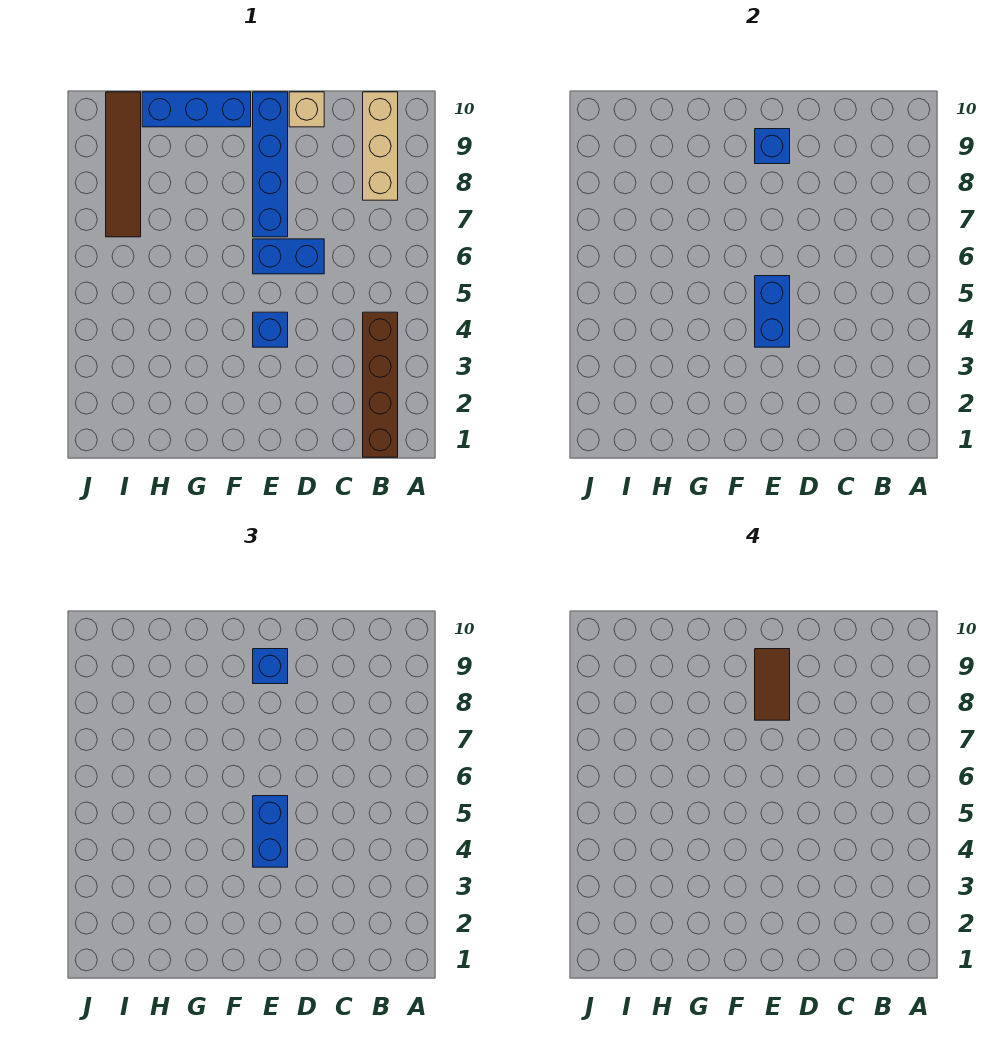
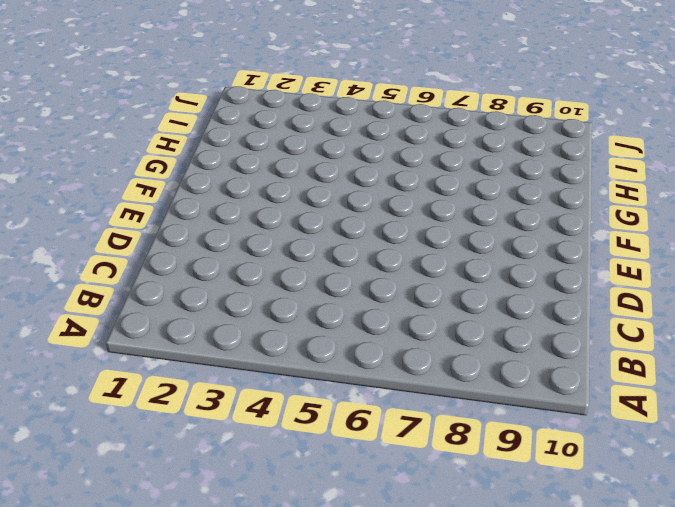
none -> brown brick B1:B4 level 1
none -> tan brick B8:B10 level 1
none -> blue brick D6:E6 level 1

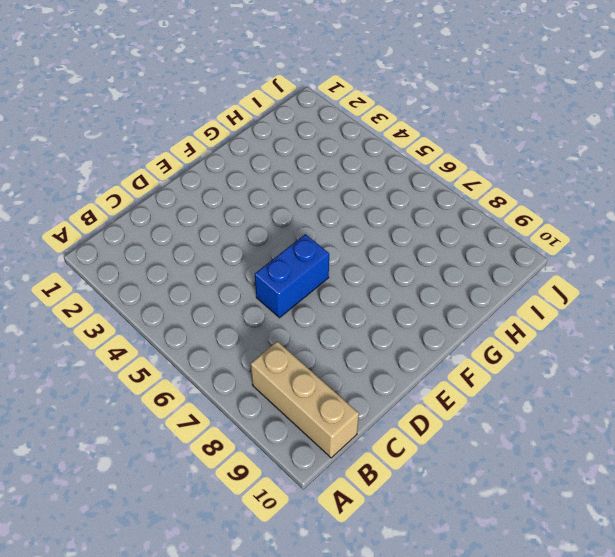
none -> brown brick B1:B4 level 1
none -> tan brick D10 level 1
none -> blue brick E4 level 1

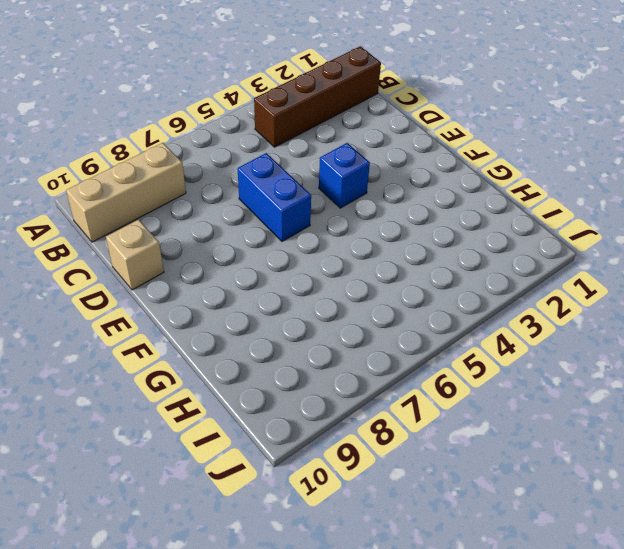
none -> blue brick E7:E10 level 1
none -> blue brick F10:H10 level 1
none -> brown tile I7:I10 level 1

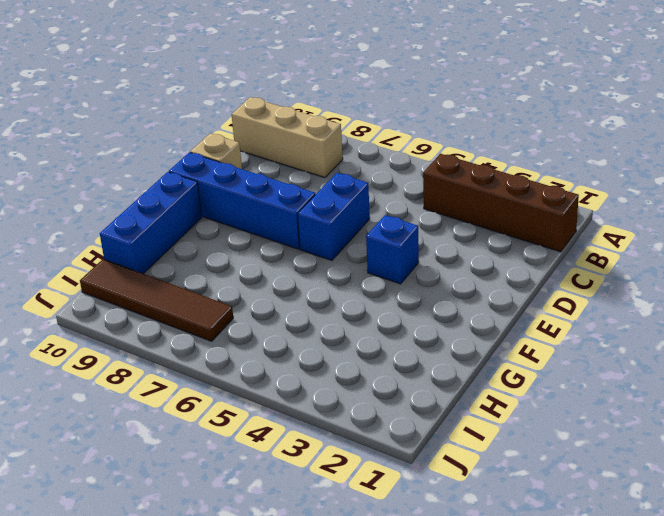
none -> blue brick E4:E5 level 2
none -> blue brick E9 level 2
none -> blue brick E4:E5 level 3

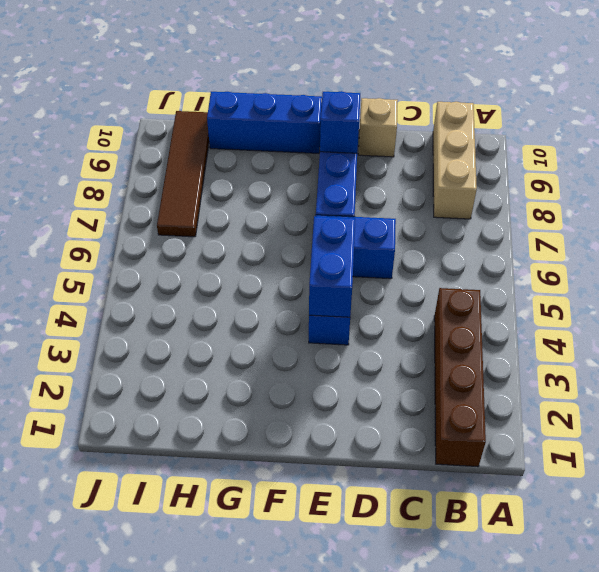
none -> blue brick E4:E5 level 3
none -> blue brick E9 level 3
none -> brown tile E8:E9 level 4

